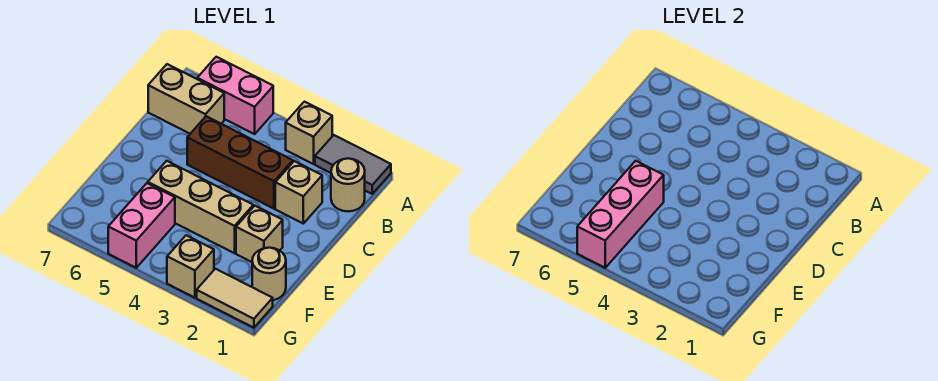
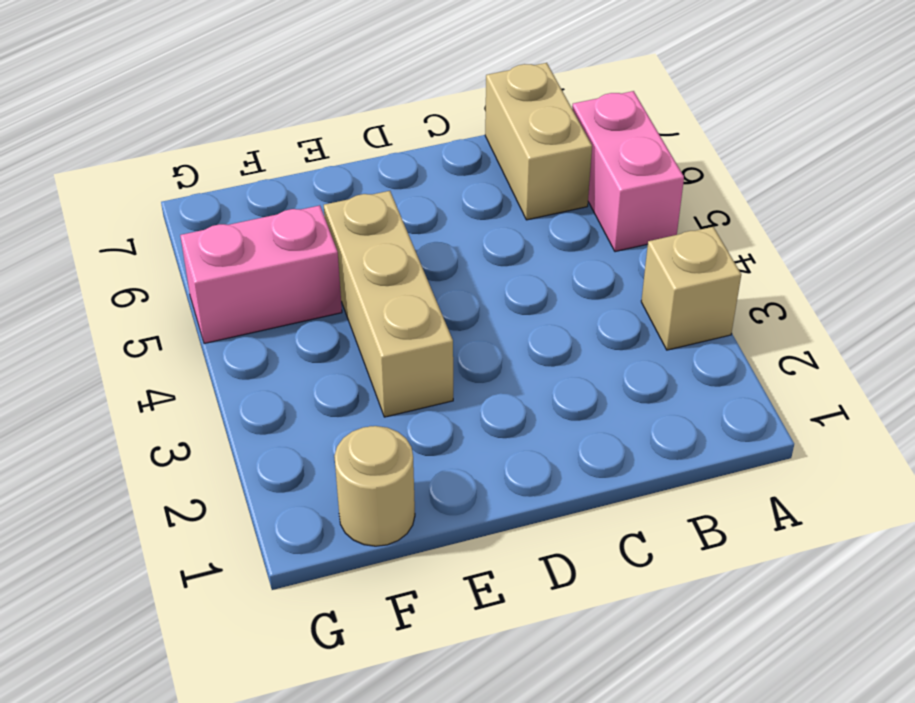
none -> grey tile A1:A2 level 1
none -> tan round brick B1 level 1
none -> tan brick C2 level 1

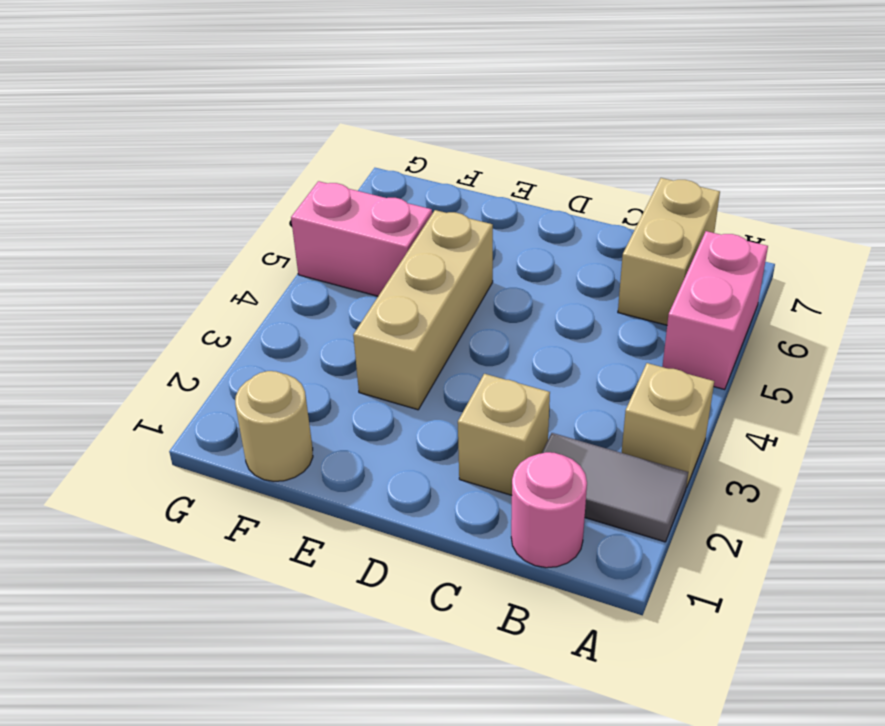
grey tile A2:B2 level 1 -> grey tile A1:A2 level 1
pink round brick B1 level 1 -> tan round brick B1 level 1
none -> brown brick C3:C5 level 1
none -> tan brick E2 level 1
none -> tan tile G1:G2 level 1

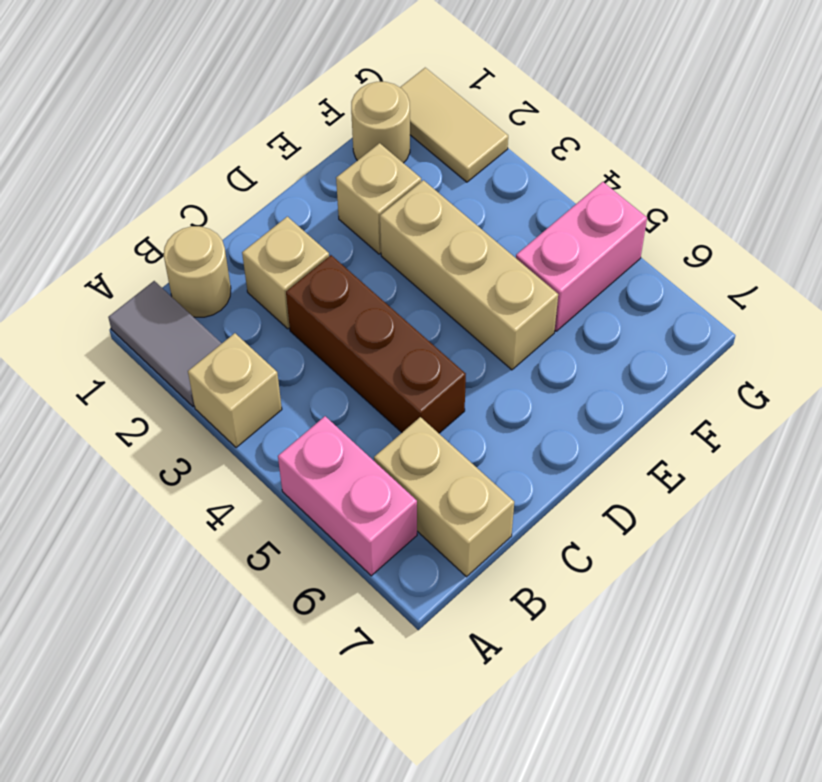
none -> tan brick G3 level 1
none -> pink brick E5:G5 level 2

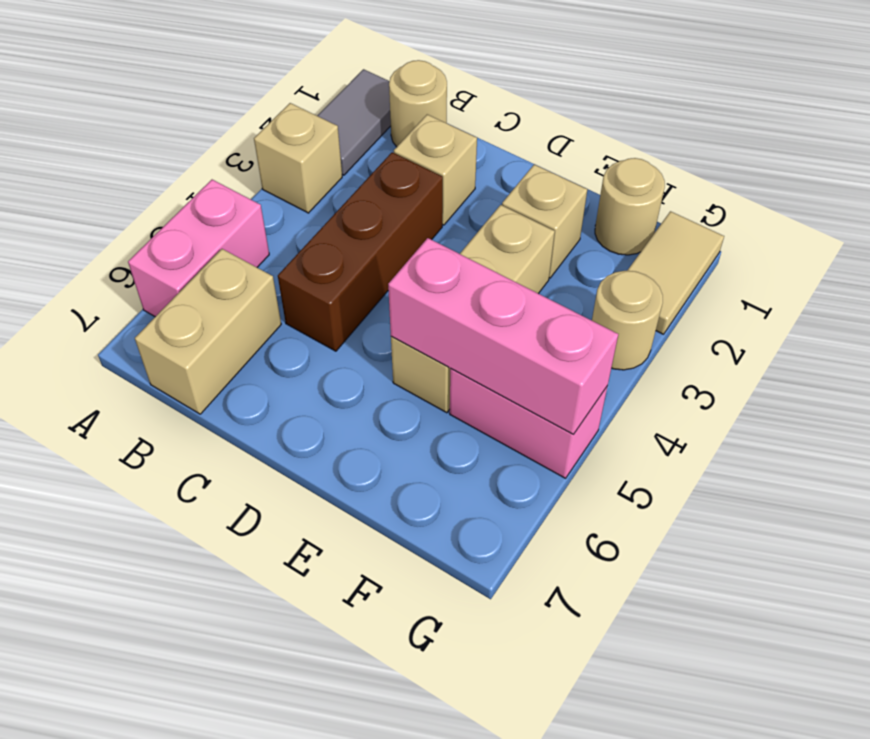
tan round brick G3 level 1 -> tan brick G3 level 1

